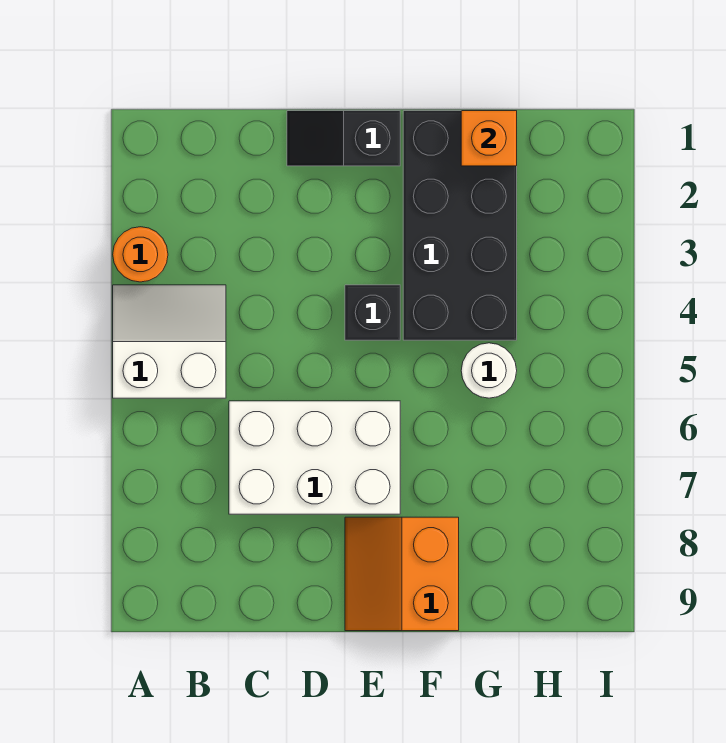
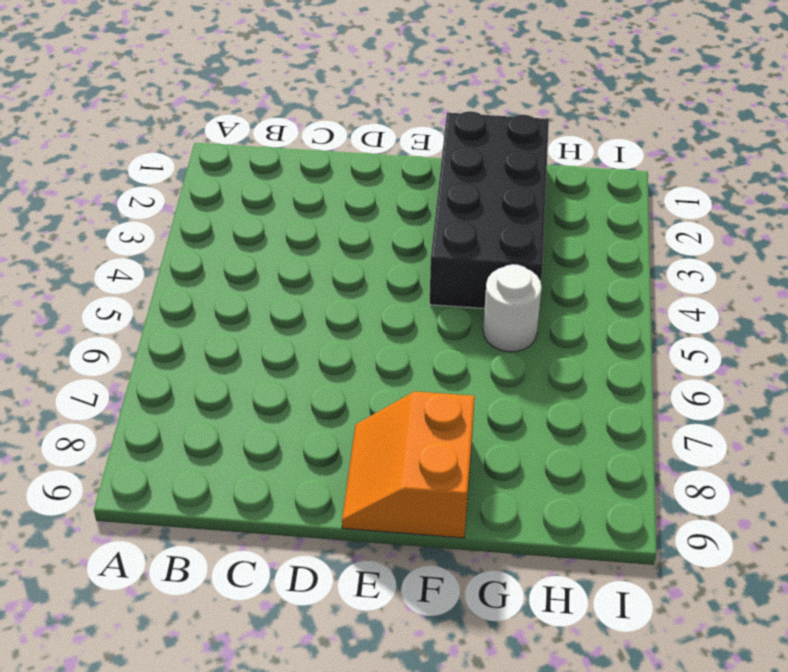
none -> orange round brick A3 level 1
none -> white slope A4:B5 level 1 top 5

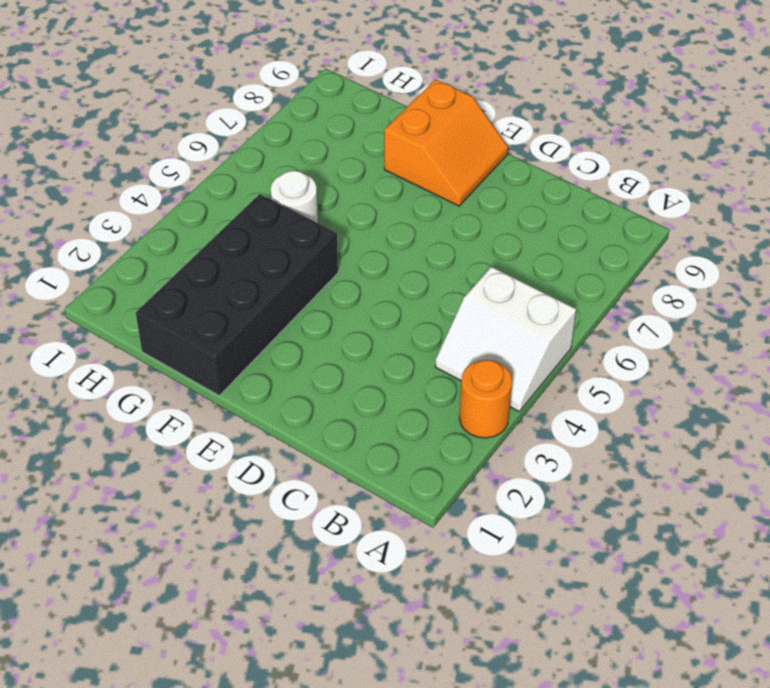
none -> white brick C6:E7 level 1
none -> black slope D1:E1 level 1 top E

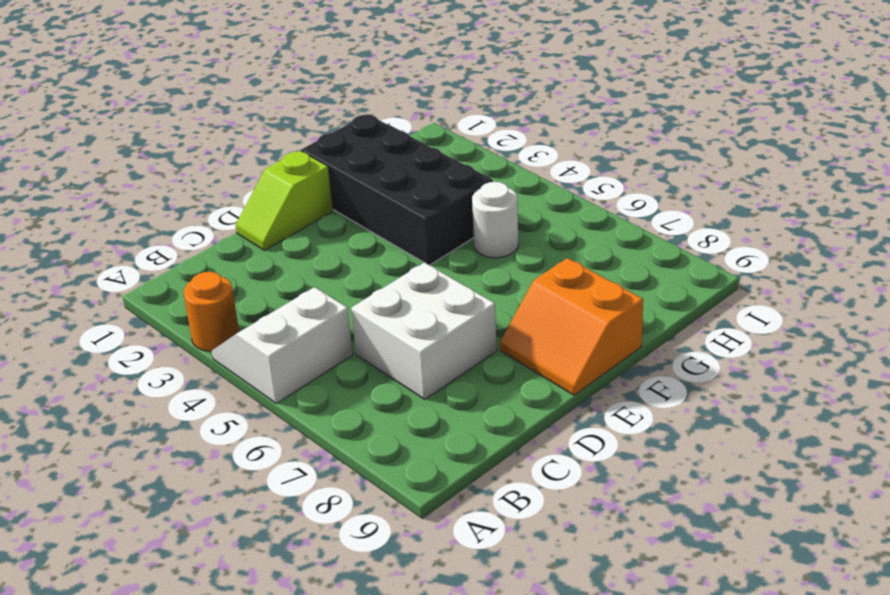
white brick C6:D7 level 1 -> white brick C6:E7 level 1
lime slope D1:E1 level 1 top E -> black slope D1:E1 level 1 top E
none -> black brick E4 level 1
none -> orange brick G1 level 2

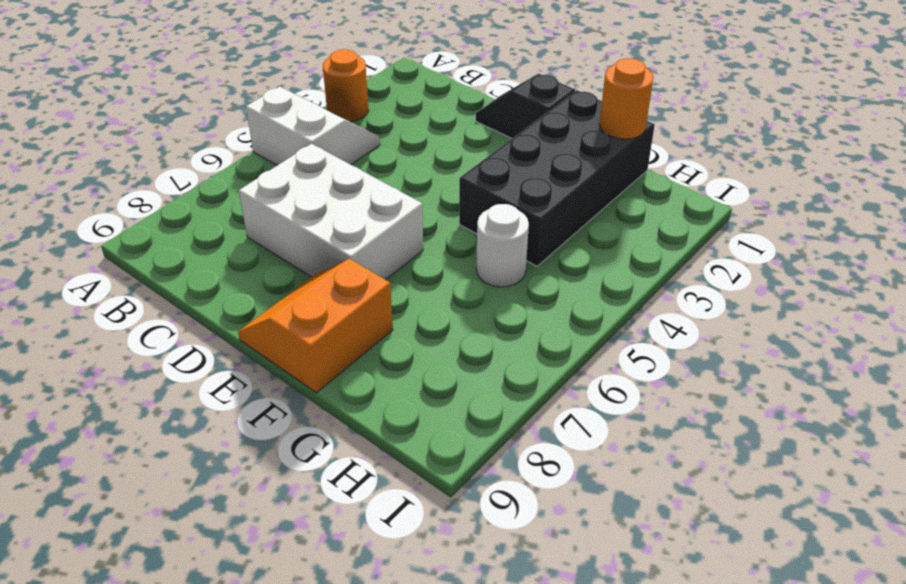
orange round brick G1 level 2 -> orange brick G1 level 2
none -> black brick E4 level 1

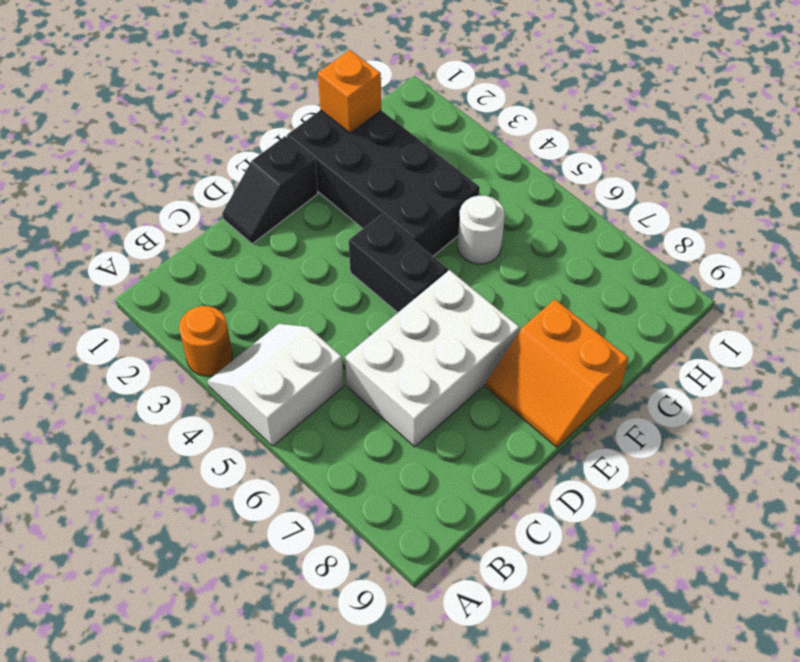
black brick E4:E5 level 1 -> black brick E4 level 1

